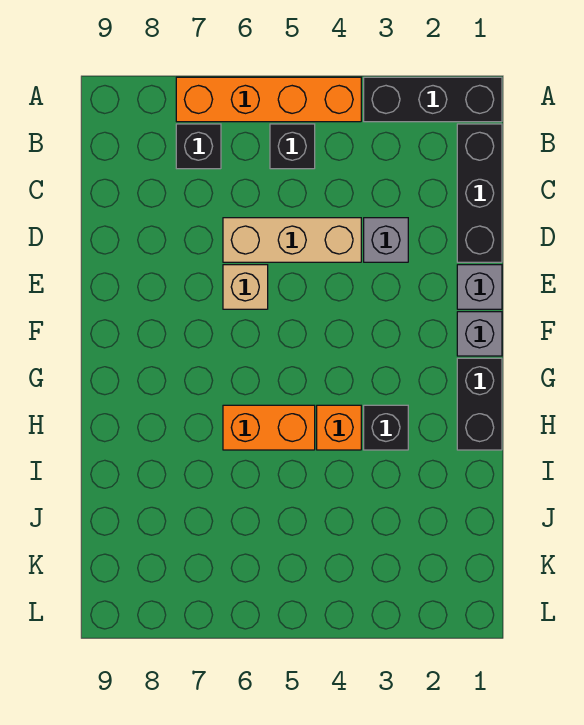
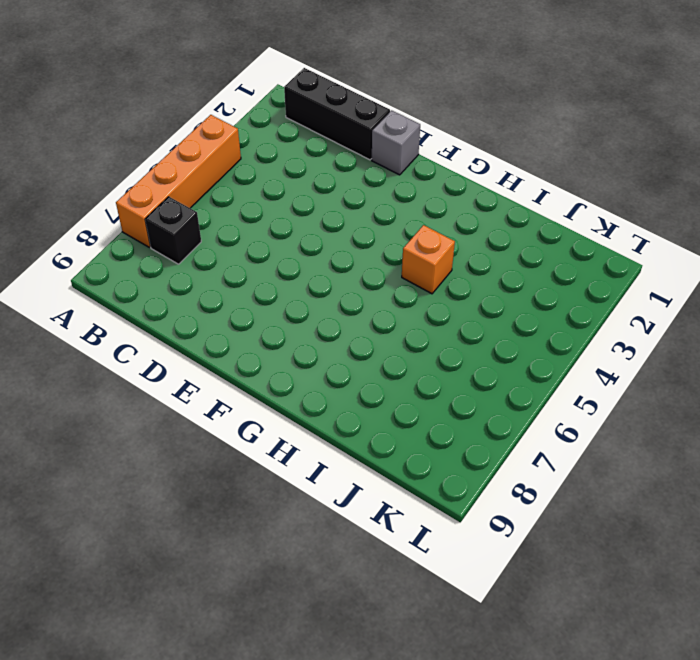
none -> black brick A1:A3 level 1
none -> black brick B5 level 1
none -> grey brick D3 level 1

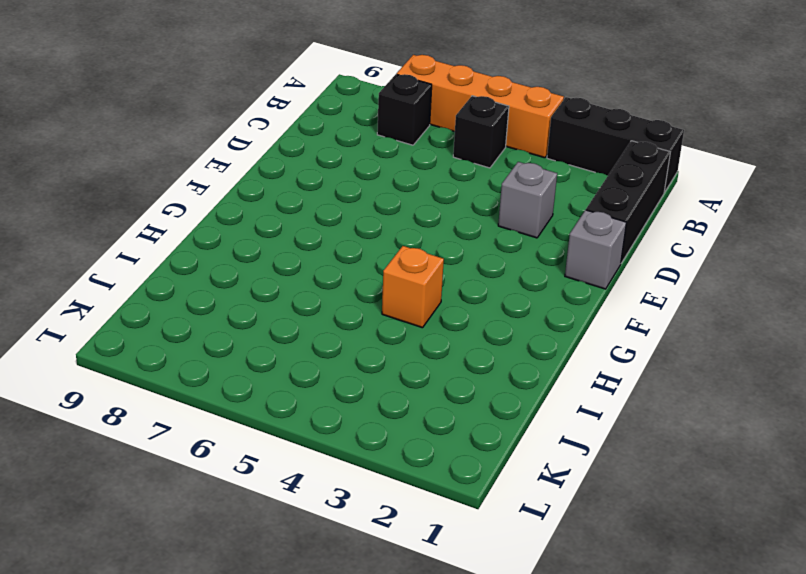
none -> tan brick D4:D6 level 1
none -> tan brick E6 level 1
none -> grey brick F1 level 1

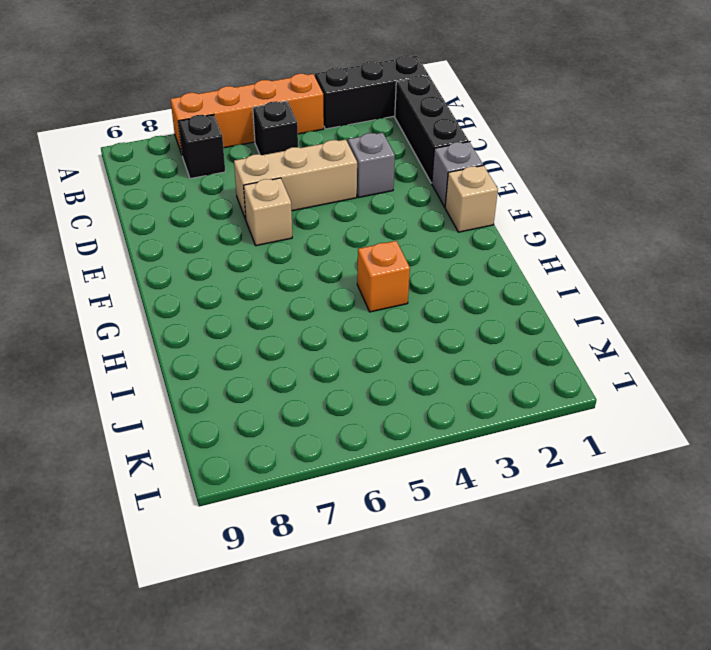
tan brick F1 level 1 -> grey brick F1 level 1
none -> black brick G1:H1 level 1
none -> black brick H3 level 1
none -> orange brick H5:H6 level 1

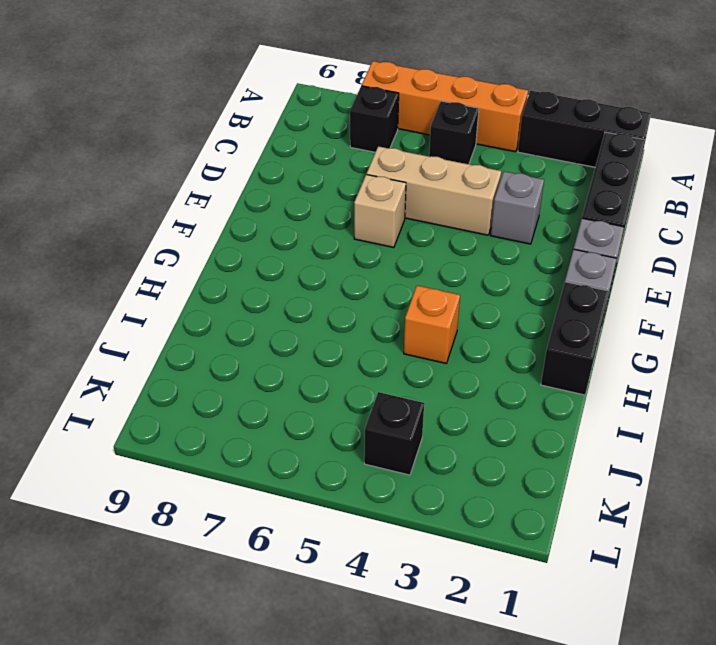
black brick K4 level 1 -> black brick H3 level 1
none -> orange brick H5:H6 level 1

